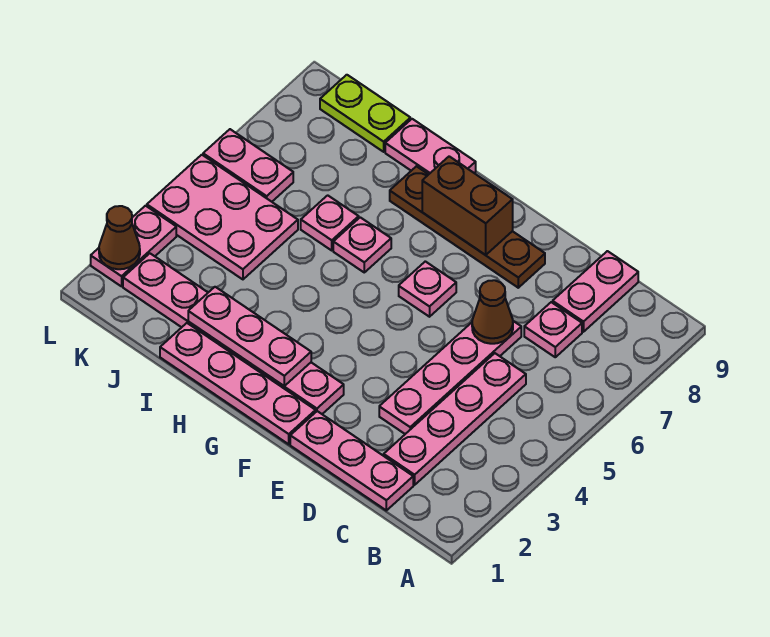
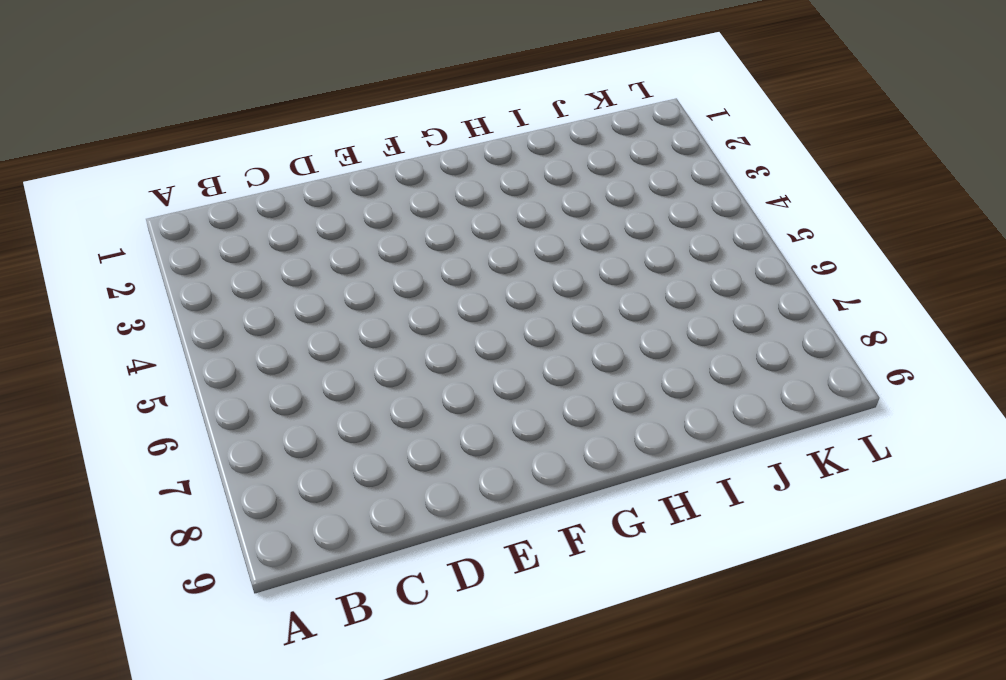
none -> pink plate C1:E1 level 1
none -> pink plate C2:C5 level 1
none -> pink plate C7 level 1

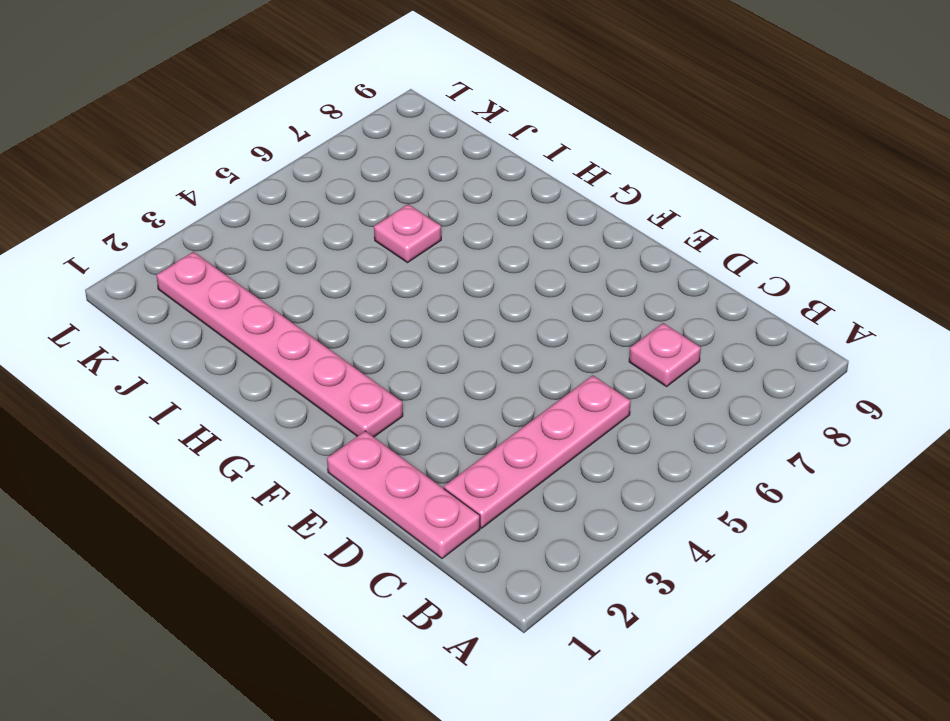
none -> pink plate C8:C9 level 1
none -> pink plate D3:D6 level 1
none -> brown plate E8:H8 level 1

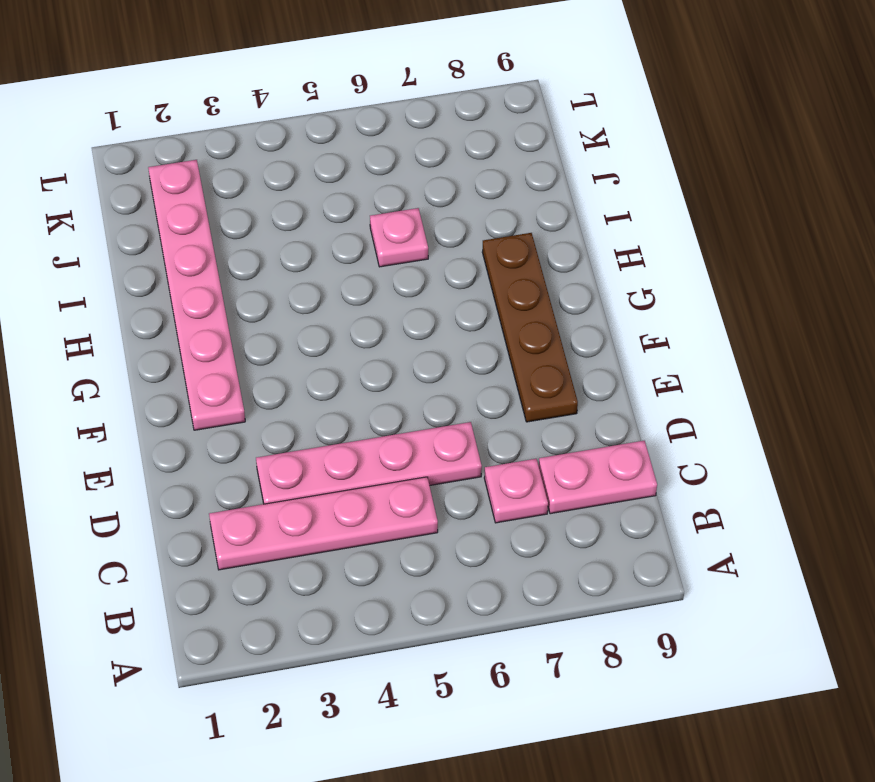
none -> pink plate C1:E1 level 1
none -> pink plate F1:I1 level 1
none -> pink plate F6 level 1

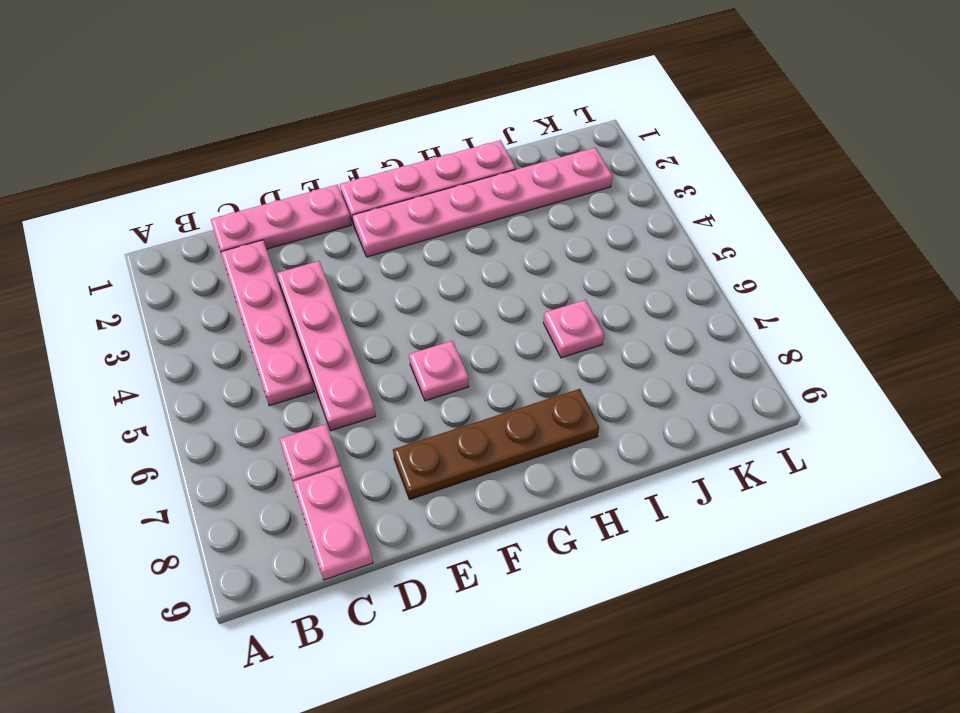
none -> pink plate H6 level 1
none -> pink plate H9:I9 level 1
none -> pink plate J4:L5 level 1

